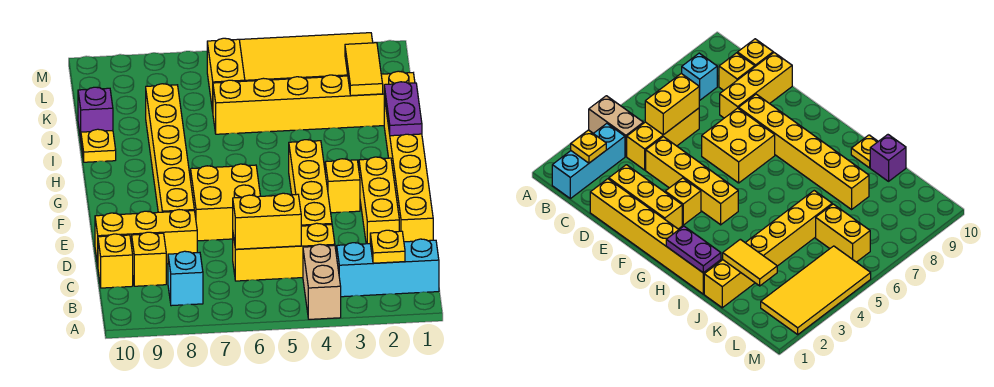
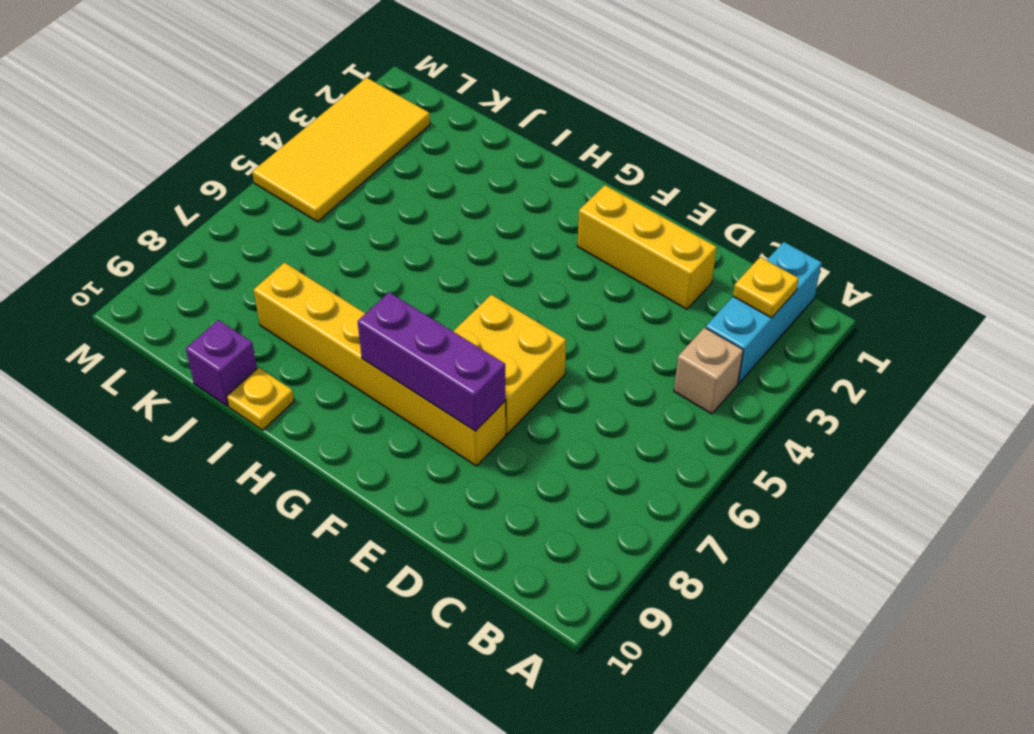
tan brick B4 level 1 -> tan brick A4:B4 level 1
purple brick E8:G8 level 2 -> none
none -> cyan brick B8 level 1
none -> yellow brick C4:C6 level 1
none -> yellow brick C9 level 1

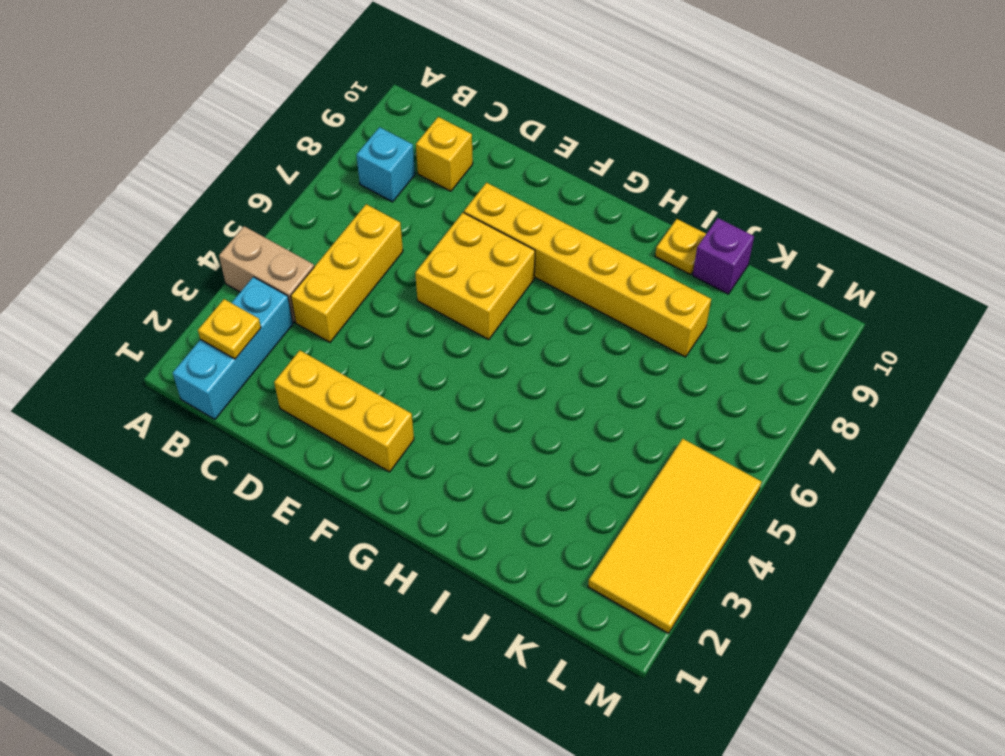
none -> yellow brick C10 level 1
none -> yellow brick D1:I1 level 1
none -> yellow brick D4:G4 level 1

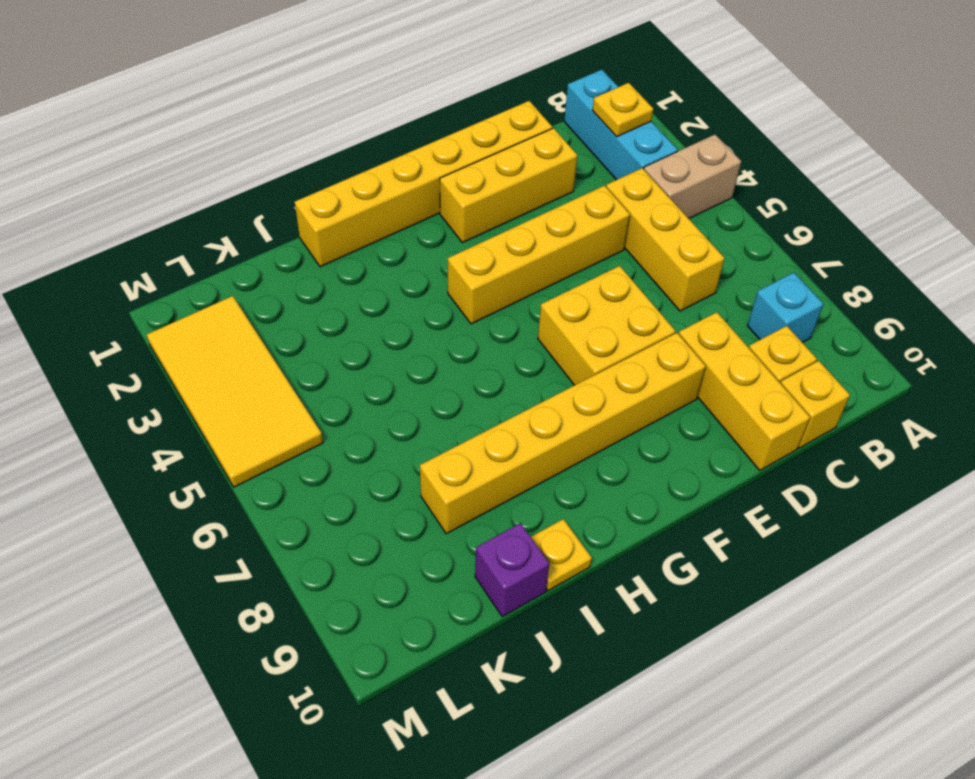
none -> yellow brick F3 level 1
none -> yellow brick J1:J6 level 1
none -> yellow brick K6:L6 level 1

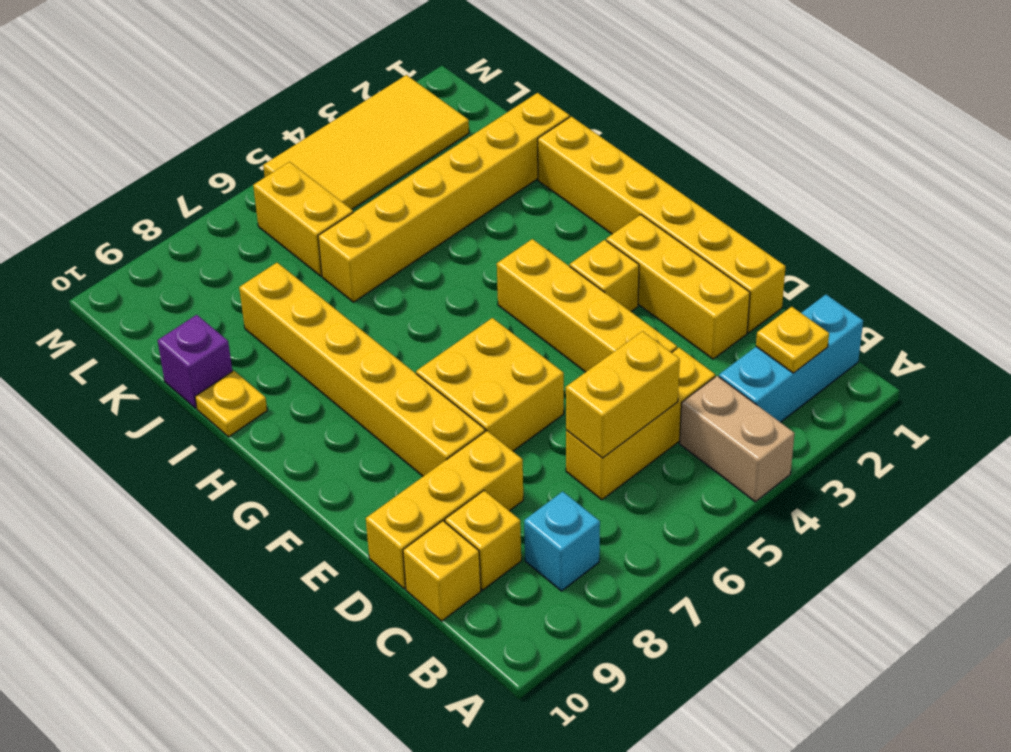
none -> purple plate H1:I1 level 2
none -> yellow tile J2:K2 level 2

